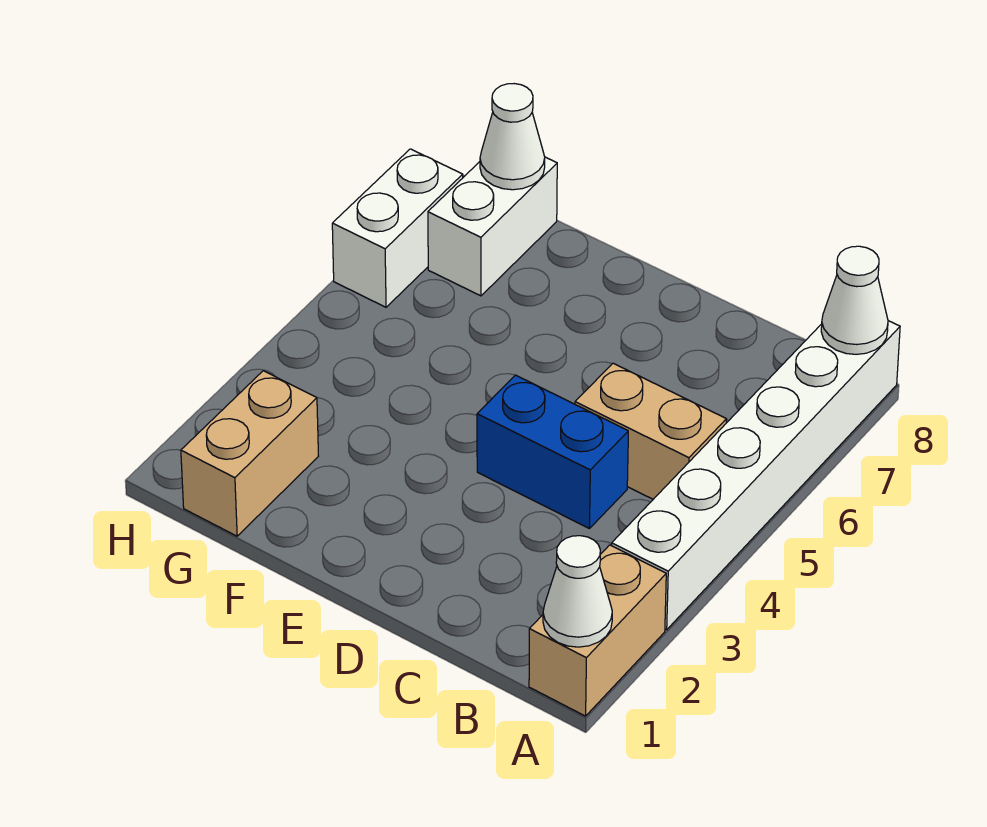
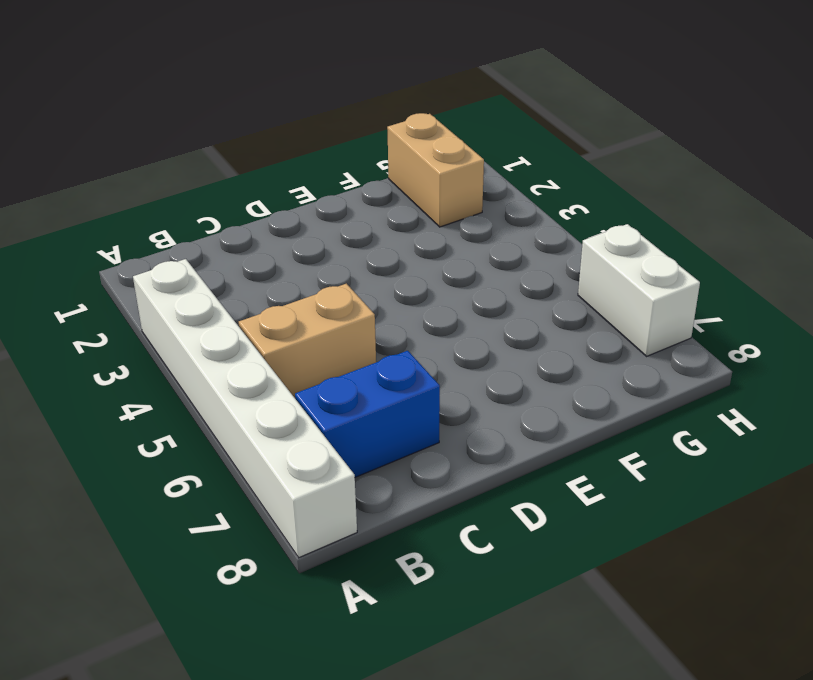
blue brick B7:C7 level 1 -> blue brick C4:D4 level 1
none -> tan brick A1:A2 level 1
none -> white brick G7:G8 level 1

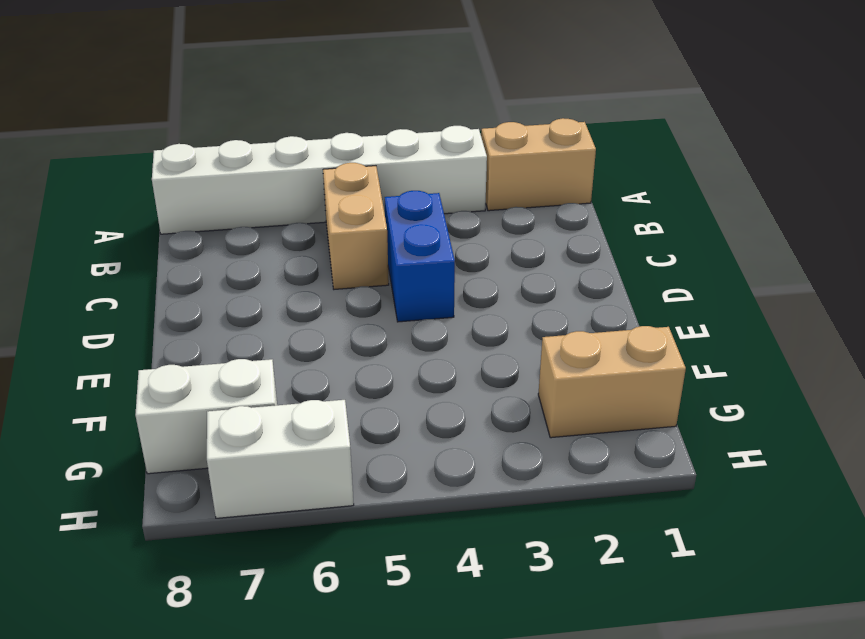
none -> white cone A1 level 2
none -> white cone A8 level 2

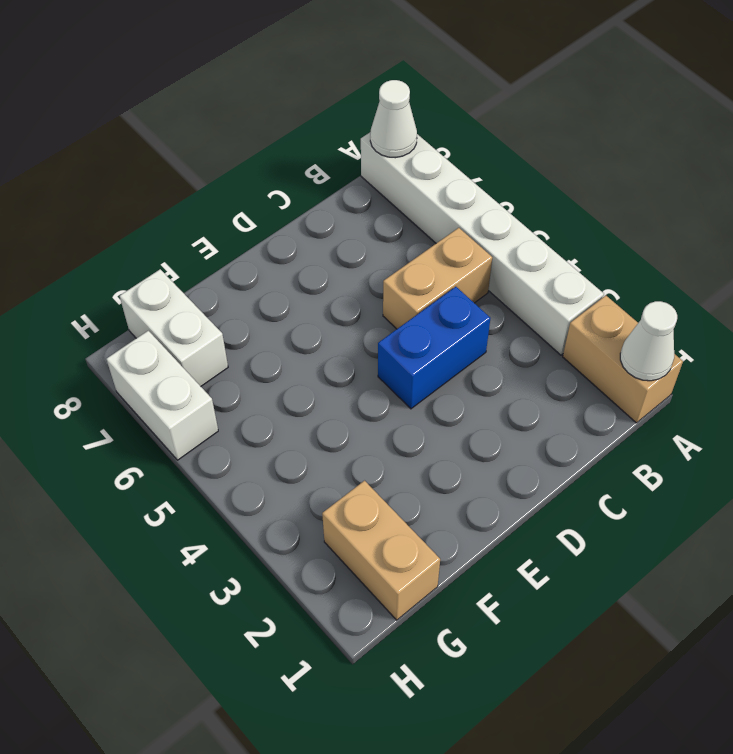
none -> white cone G8 level 2

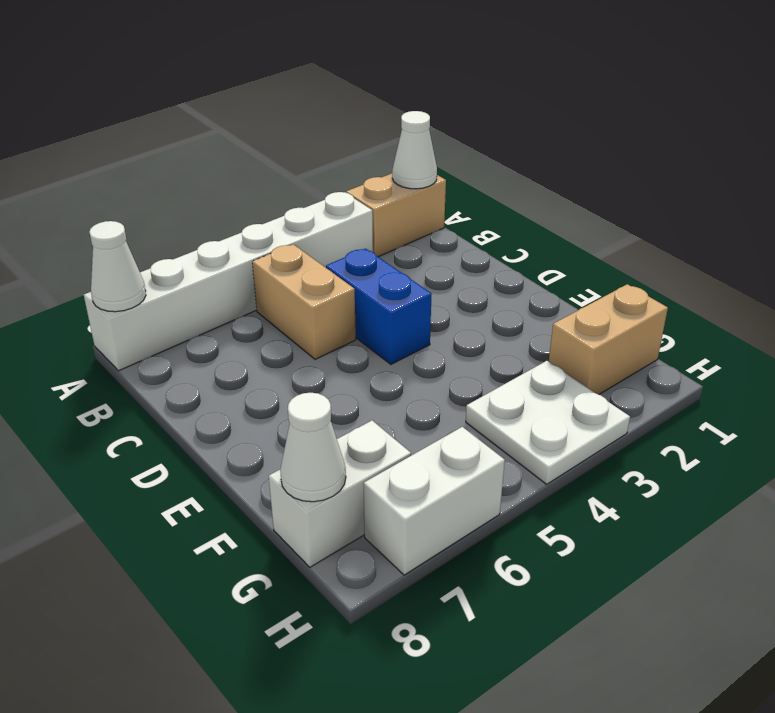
white plate G3:H4 level 1 -> none

